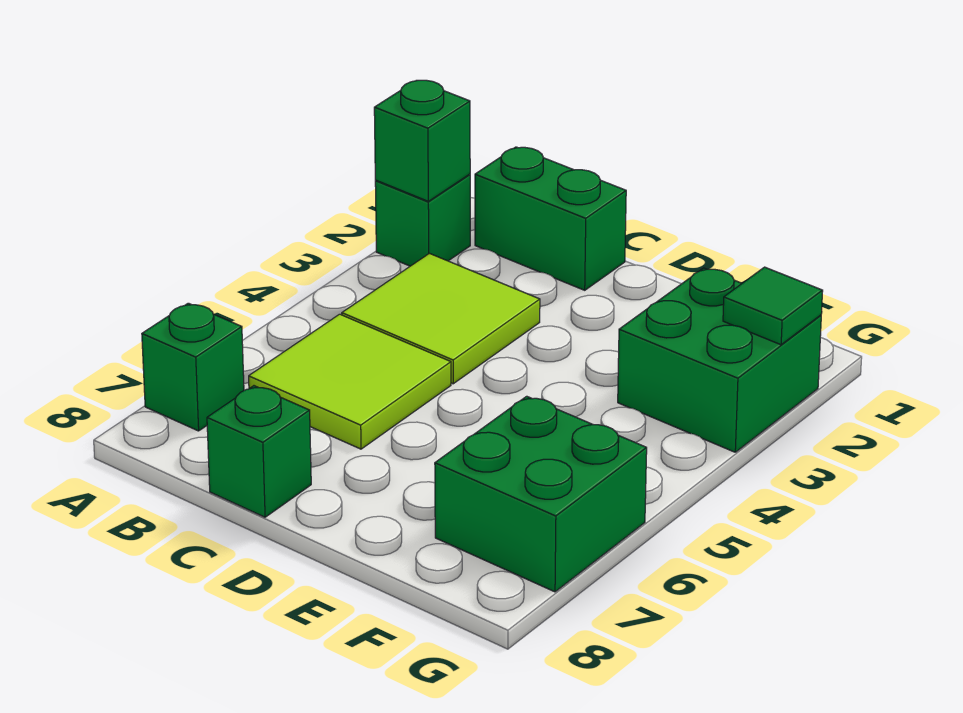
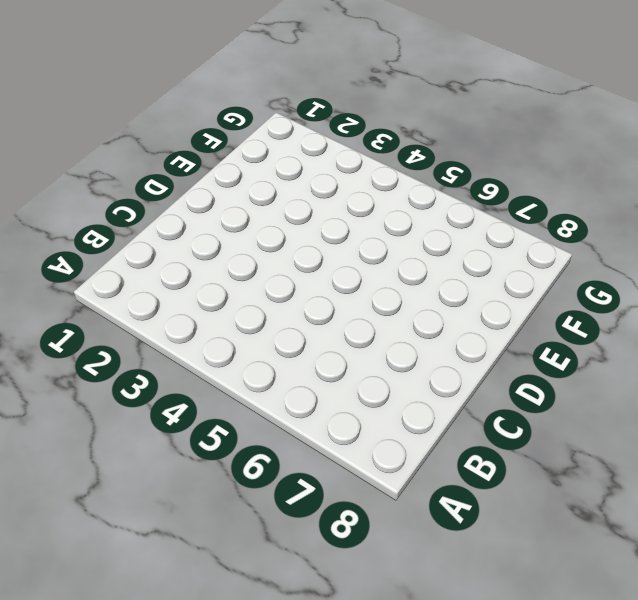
none -> green brick A2 level 1
none -> green brick A7 level 1

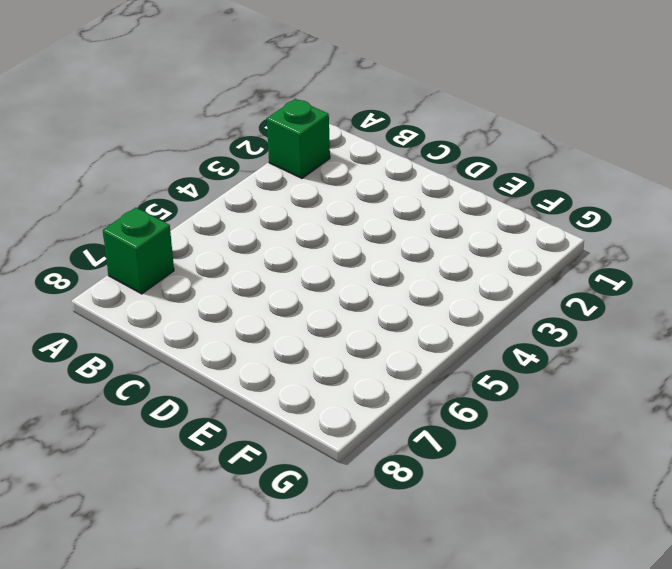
none -> green brick B1:C1 level 1
none -> lime tile B3:C4 level 1

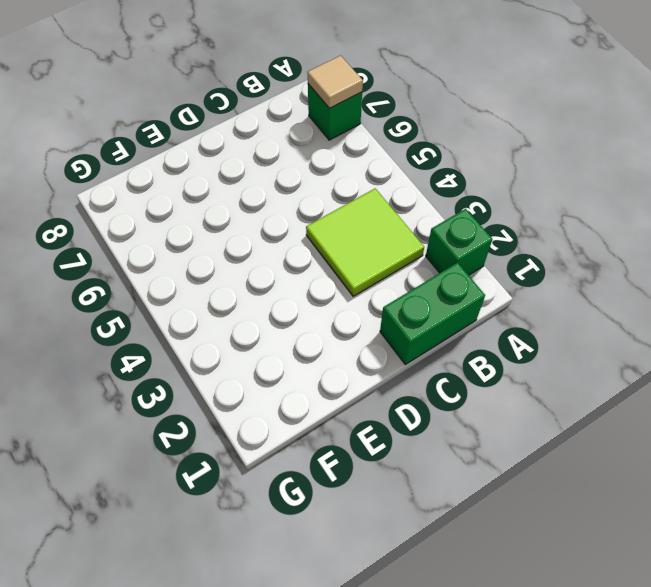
tan tile A7 level 2 -> none
none -> lime tile B5:C6 level 1
none -> green brick C8 level 1

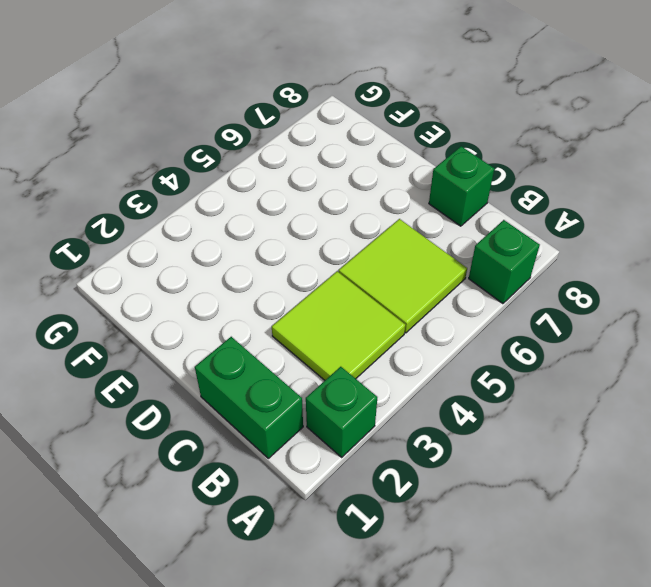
none -> green brick F2:G3 level 1
none -> green brick F6:G7 level 1

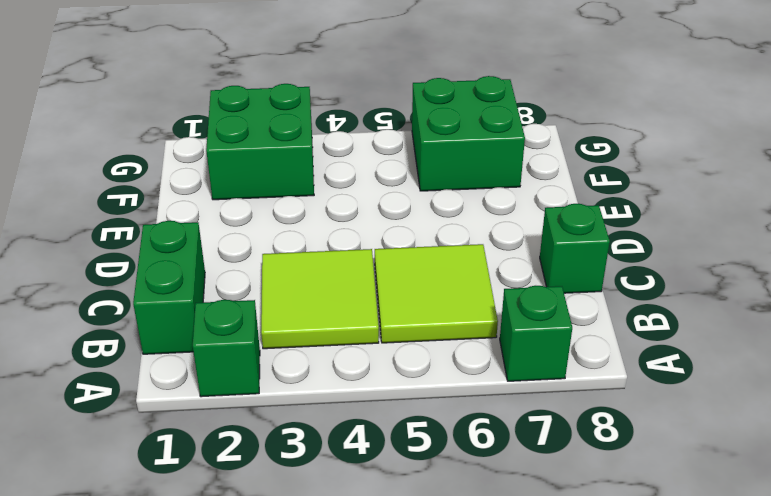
none -> green brick A2 level 2
none -> green tile G2 level 2

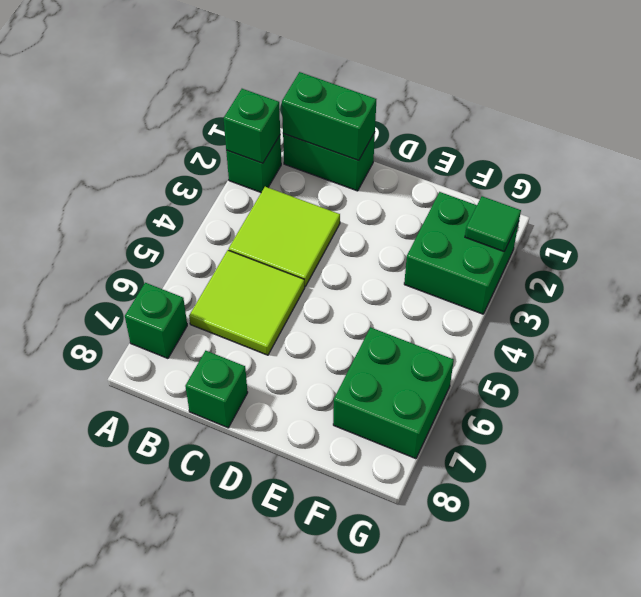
green brick B1:C1 level 2 -> none

